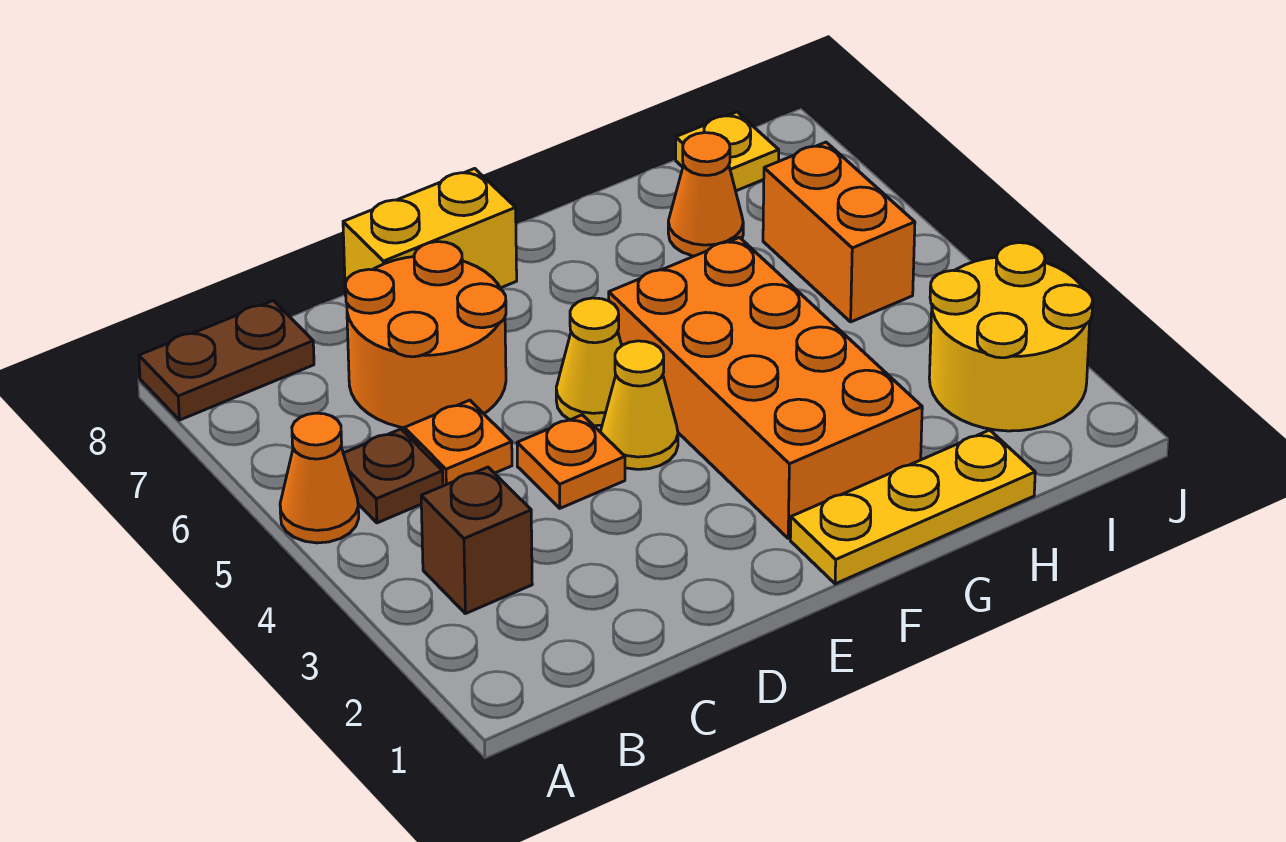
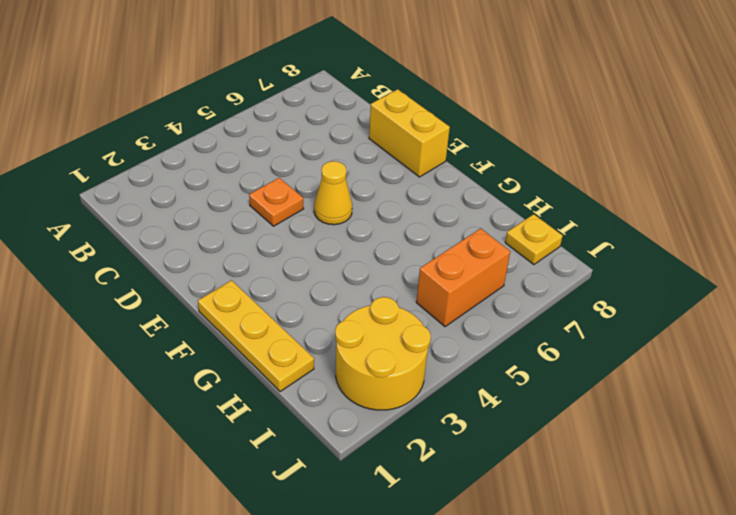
none -> orange cone A5 level 1
none -> brown plate A8:B8 level 1
none -> brown brick B3 level 1

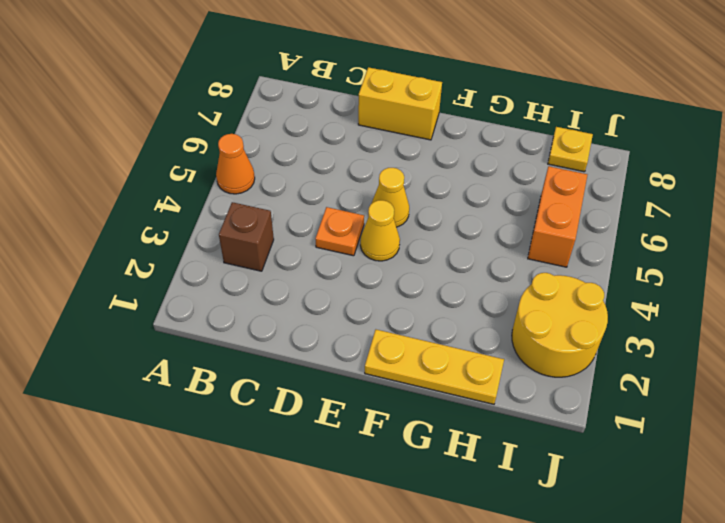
none -> brown plate A8:B8 level 1
none -> brown plate B5 level 1
none -> orange plate C5 level 1

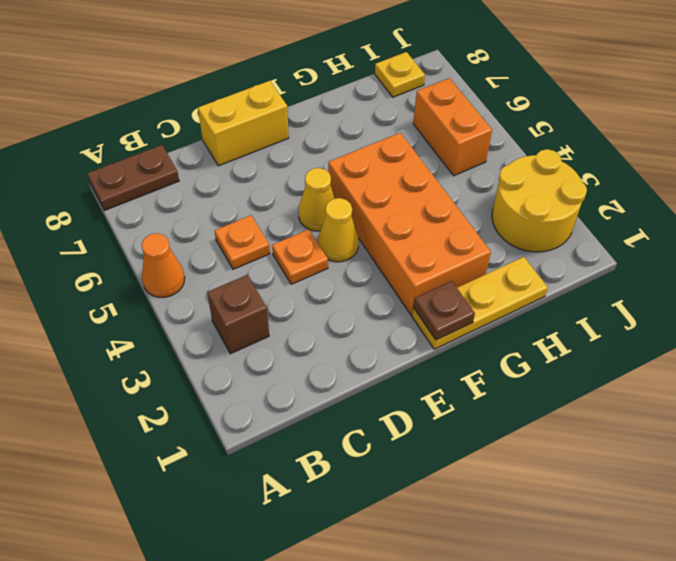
brown plate F1 level 2 -> brown plate B5 level 1
none -> orange round brick C6:D7 level 1
none -> orange cone H7 level 1

